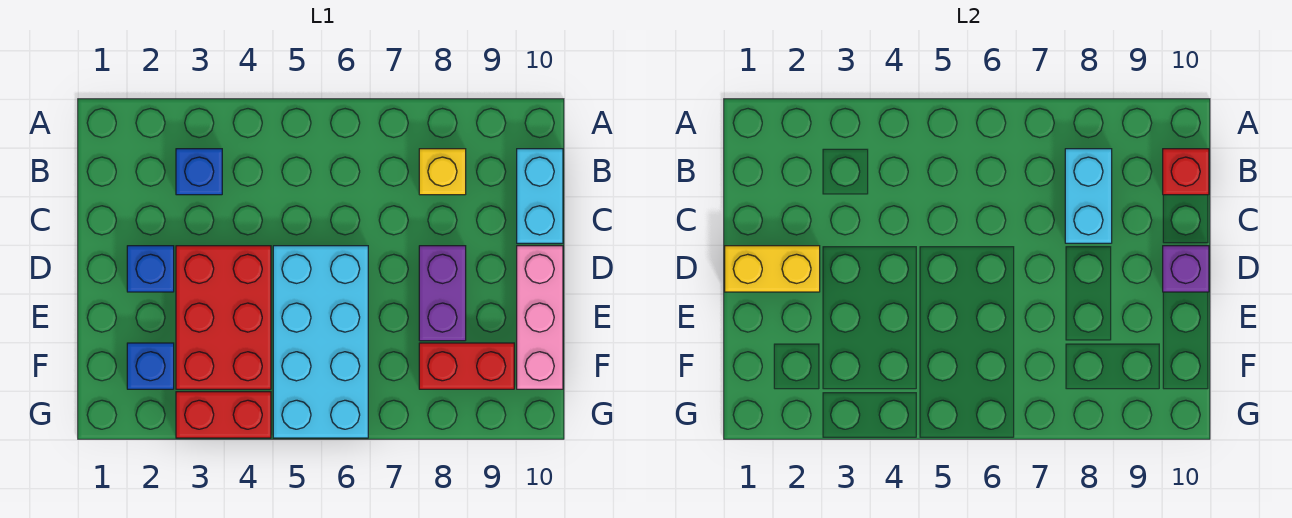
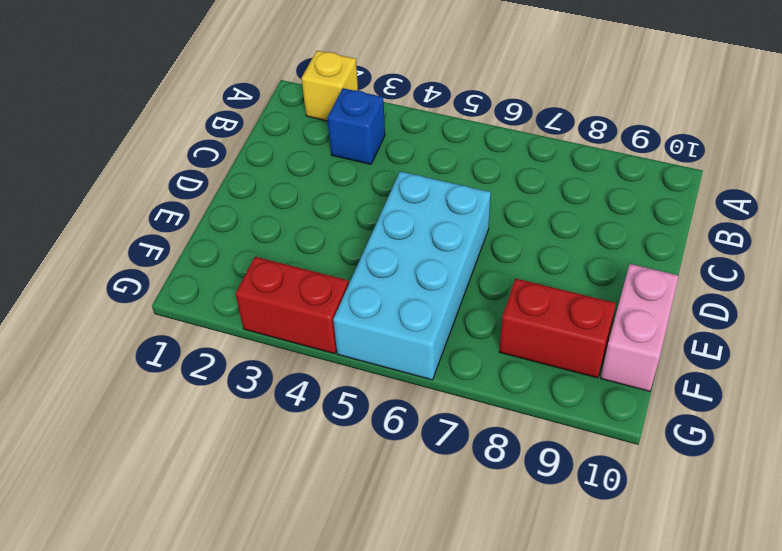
yellow brick A2 level 1 -> yellow brick B8 level 1
pink brick E10:F10 level 1 -> pink brick D10:F10 level 1
none -> cyan brick B10:C10 level 1
none -> blue brick D2 level 1
none -> red brick D3:F4 level 1

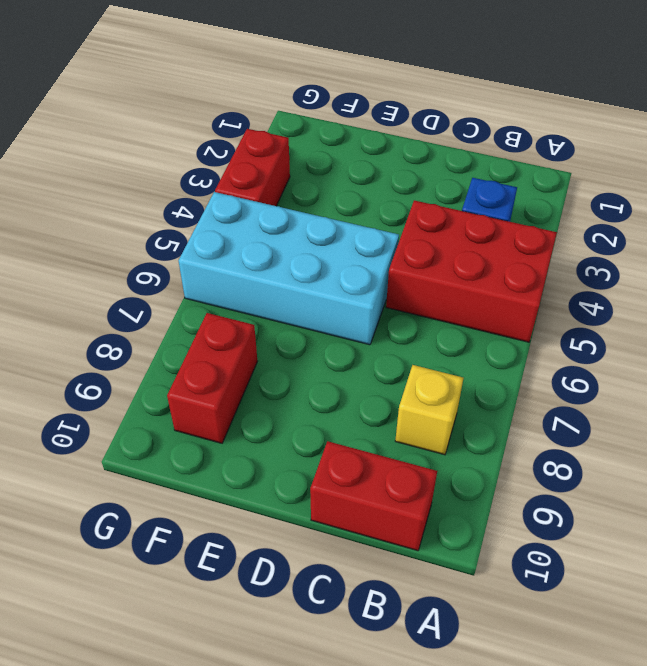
red brick A4:C5 level 1 -> red brick D3:F4 level 1
red brick B10:C10 level 1 -> cyan brick B10:C10 level 1
none -> blue brick D2 level 1
none -> purple brick D8:E8 level 1
none -> pink brick D10:F10 level 1

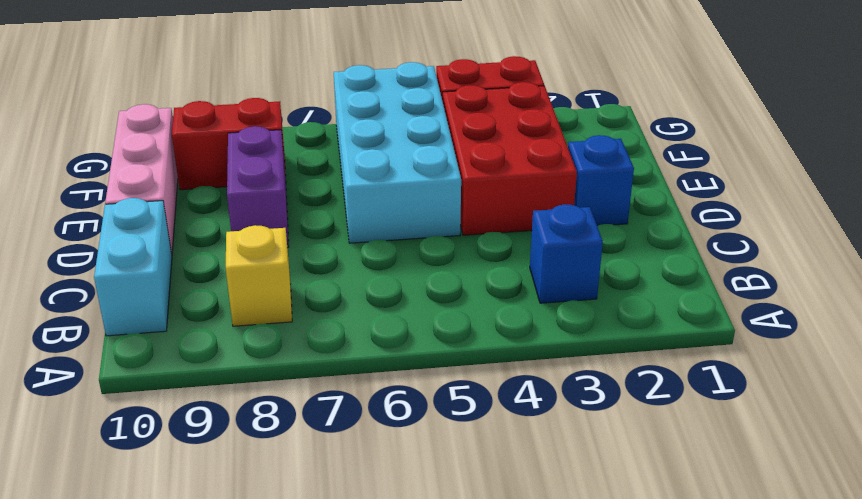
none -> blue brick F2 level 1
none -> cyan brick B8:C8 level 2
none -> red brick B10 level 2

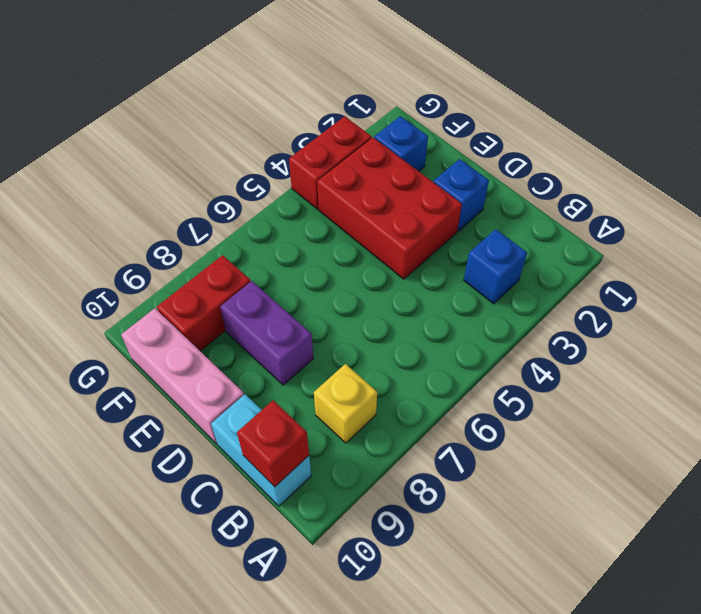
none -> cyan brick D5:G6 level 1
none -> cyan brick B8:C8 level 2
none -> yellow brick D1:D2 level 2

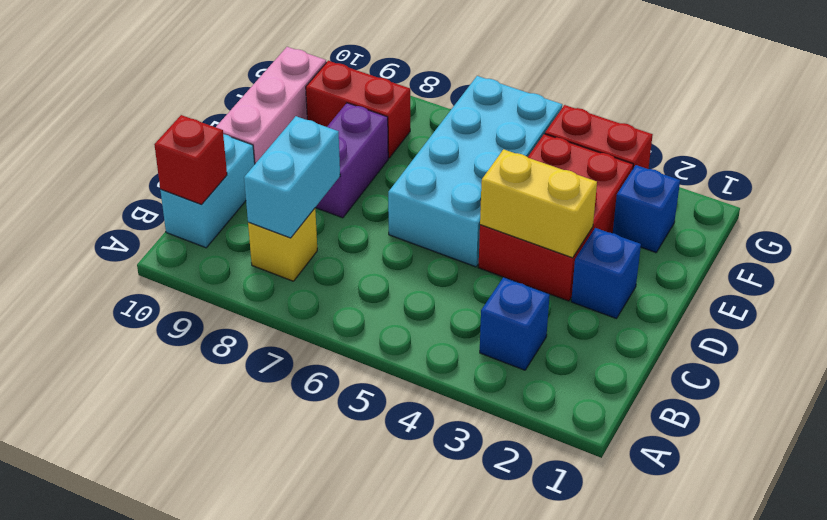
yellow brick D3:D4 level 2 -> yellow brick D1:D2 level 2
none -> purple brick D10 level 2

